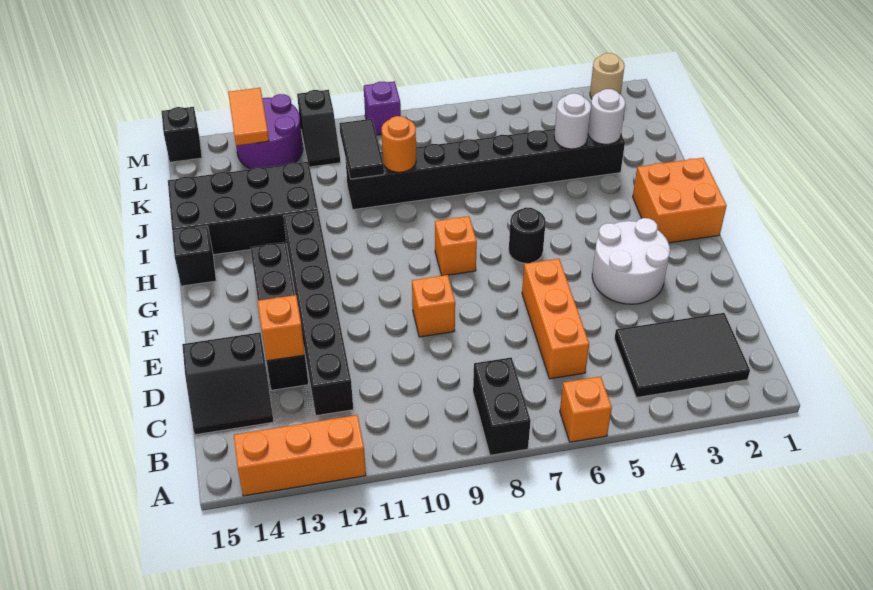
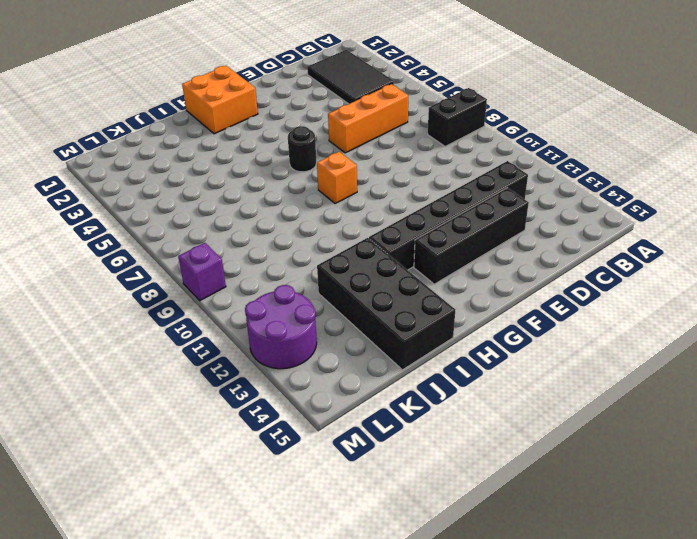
none -> orange brick A6 level 1
none -> orange brick A12:A14 level 1
none -> black slope C14:D15 level 1 top D

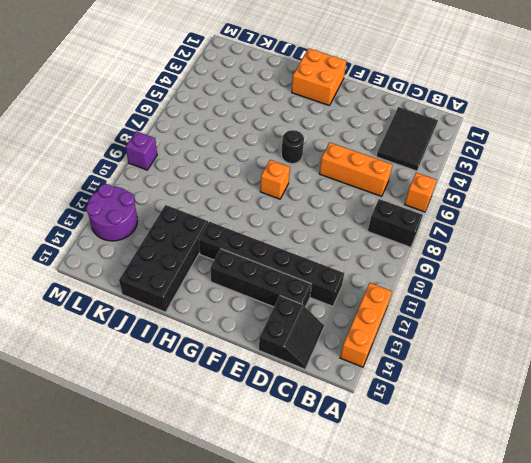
none -> white round brick E3:F4 level 1
none -> orange brick E9 level 1
none -> black brick H15 level 1

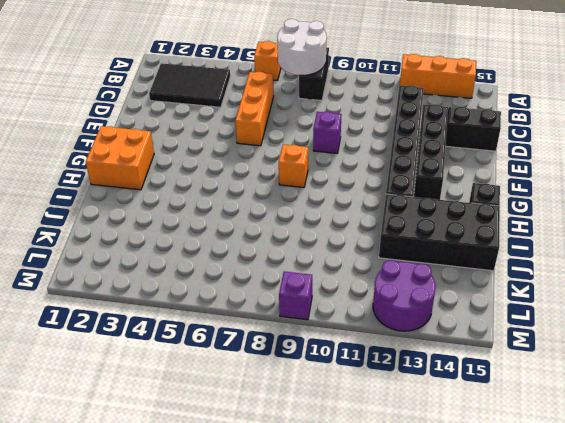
white round brick A7:B8 level 2 -> white round brick E3:F4 level 1
purple brick E9 level 1 -> orange brick E9 level 1
none -> black round brick G6 level 1
none -> black brick J3:J10 level 1
none -> black slope L11:M11 level 1 top M

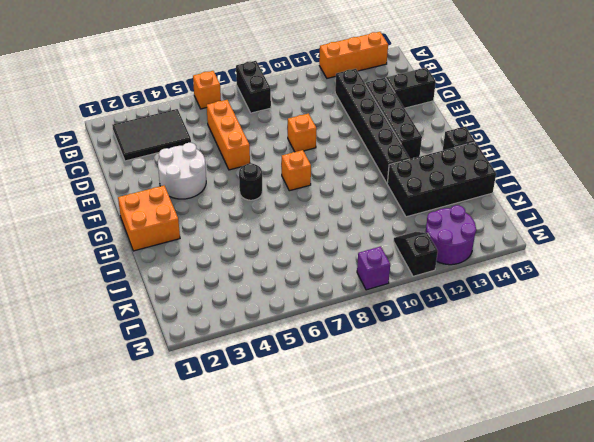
none -> black brick J3:J10 level 1
none -> tan round brick M2 level 1
none -> black brick M15 level 1

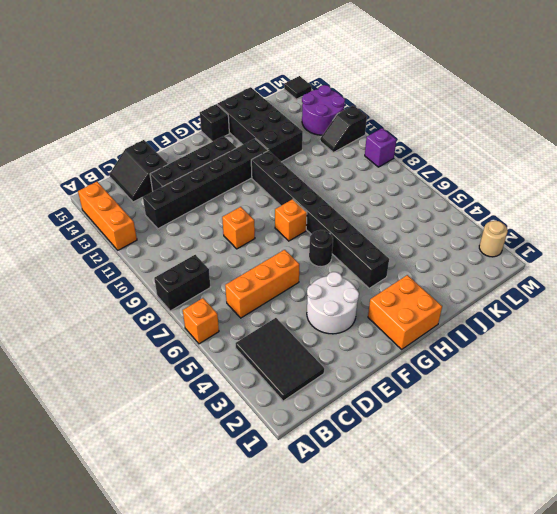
black brick H4:H11 level 1 -> black brick J3:J10 level 1
black tile M15 level 1 -> black brick M15 level 1
none -> orange brick D13 level 2
none -> white round brick J3 level 2
none -> white round brick J4 level 2

